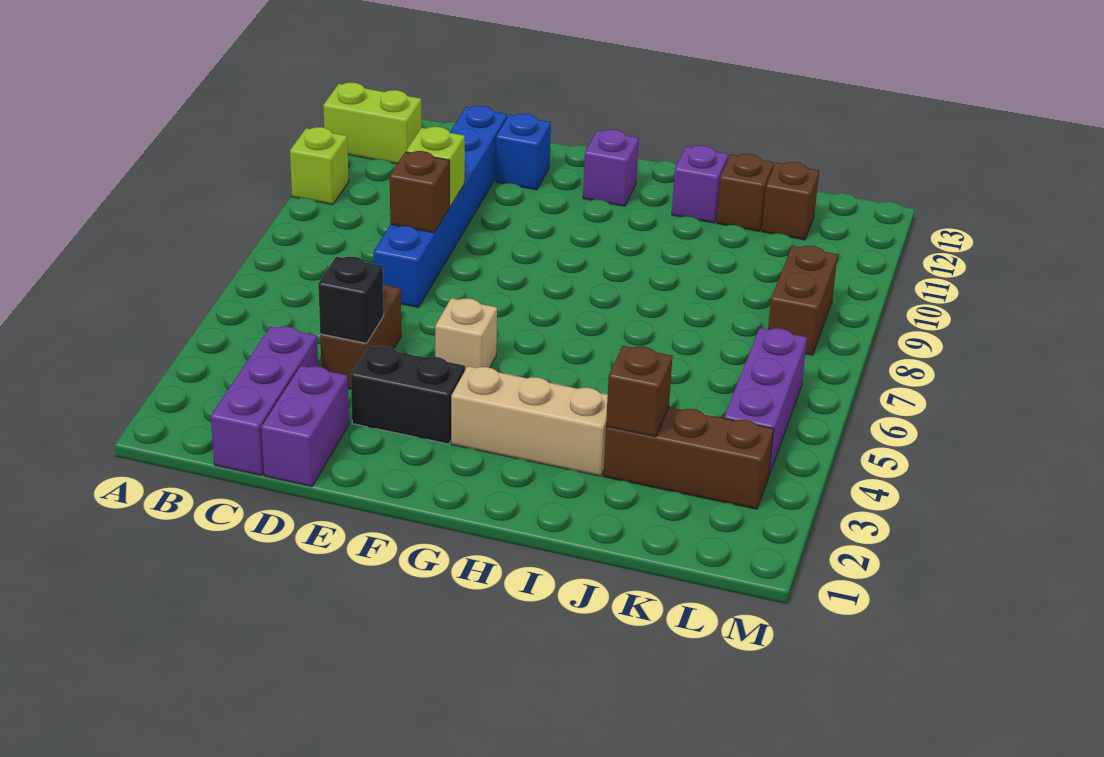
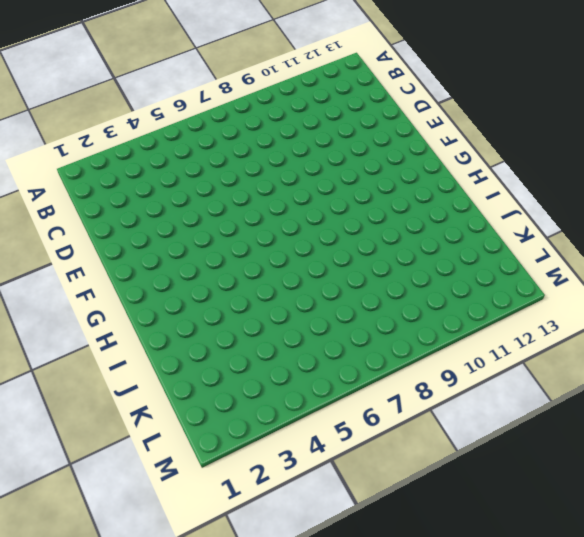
none -> lime brick A10 level 1
none -> lime brick A12:B12 level 1
none -> purple brick C1:C3 level 1

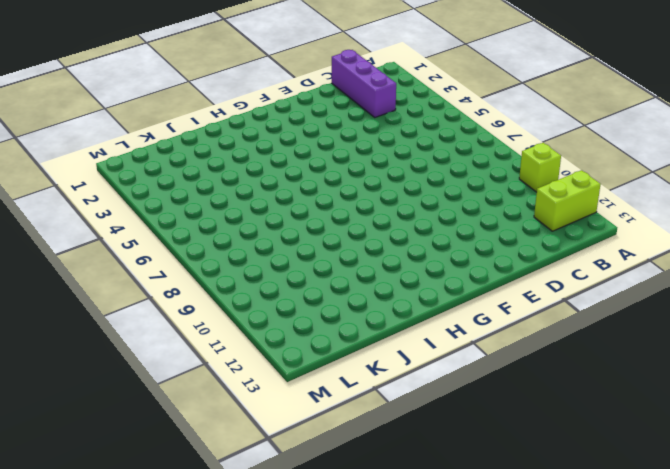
none -> purple brick D1:D2 level 1
none -> brown brick D4:D5 level 1
none -> blue brick D7:D12 level 1

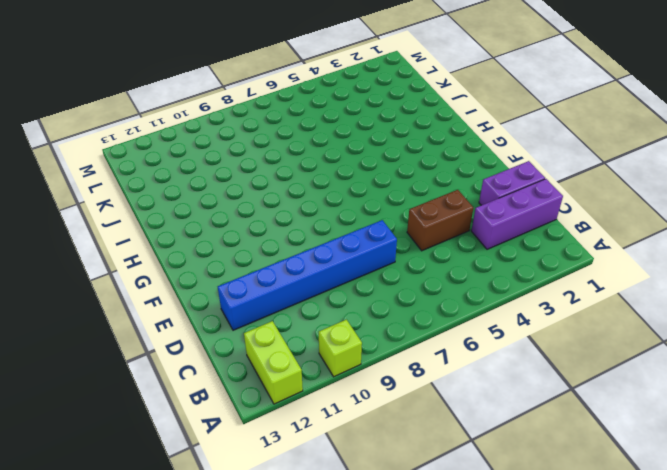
none -> black brick E3:F3 level 1
none -> blue brick E12 level 1
none -> tan brick F5 level 1

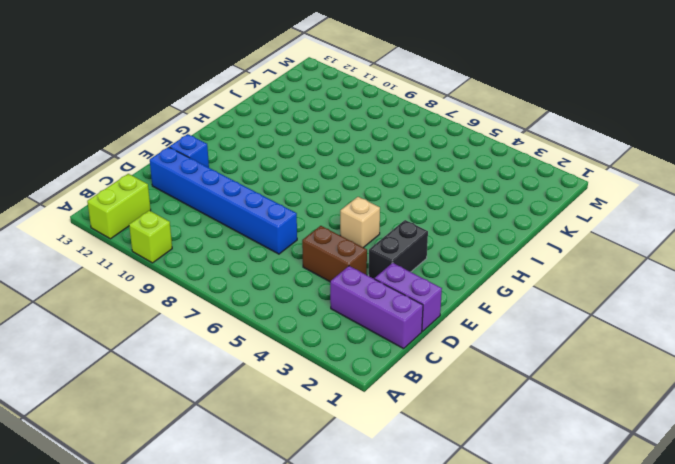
none -> tan brick G3:I3 level 1
none -> purple brick G12 level 1
none -> purple brick I12 level 1

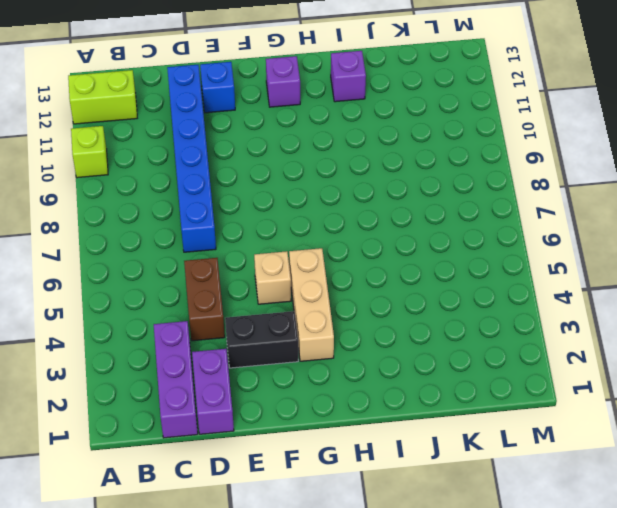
tan brick G3:G5 level 1 -> tan brick G3:I3 level 1
none -> brown brick J3:L3 level 1
none -> brown brick J12 level 1
none -> brown brick K12 level 1

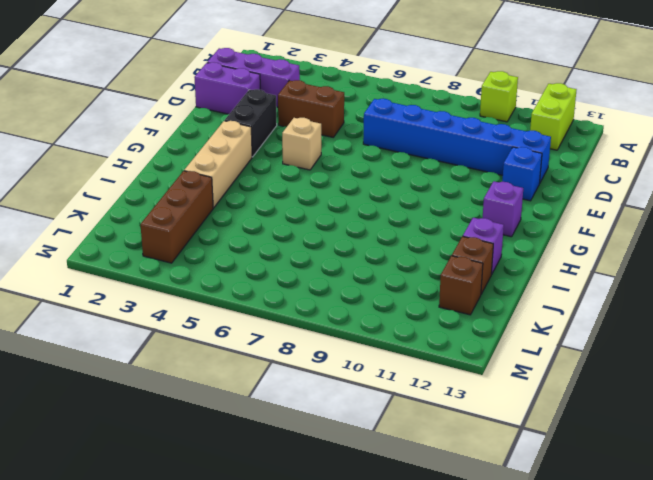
none -> purple brick L4:L6 level 1
none -> brown brick L8:L9 level 1
none -> black brick D4 level 2

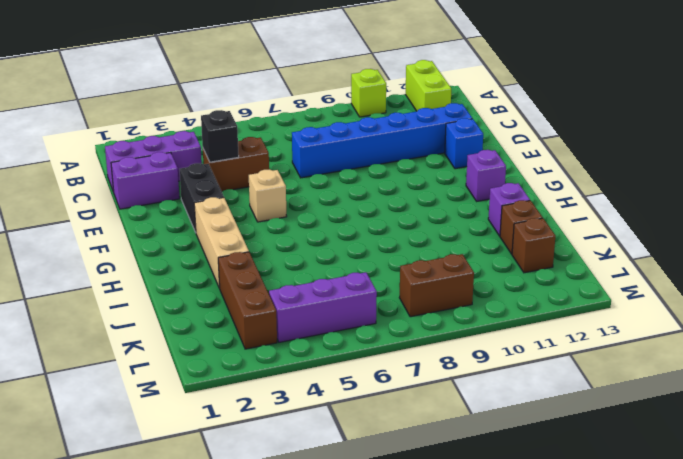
none -> brown brick D8 level 2
none -> lime brick D9 level 2
none -> brown brick J3 level 2

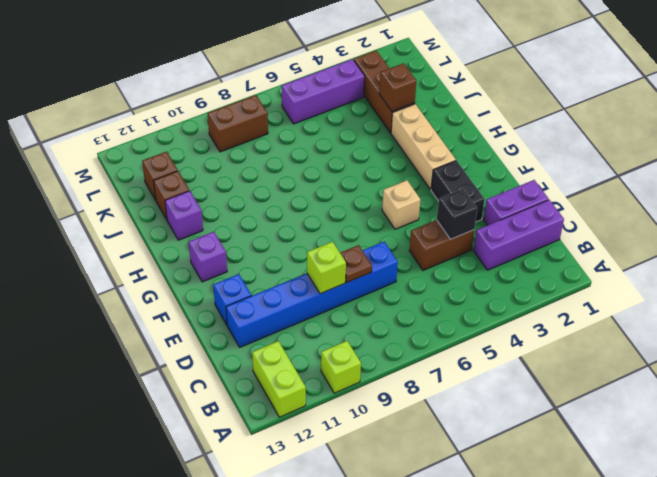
brown plate D8 level 2 -> brown brick D8 level 2

